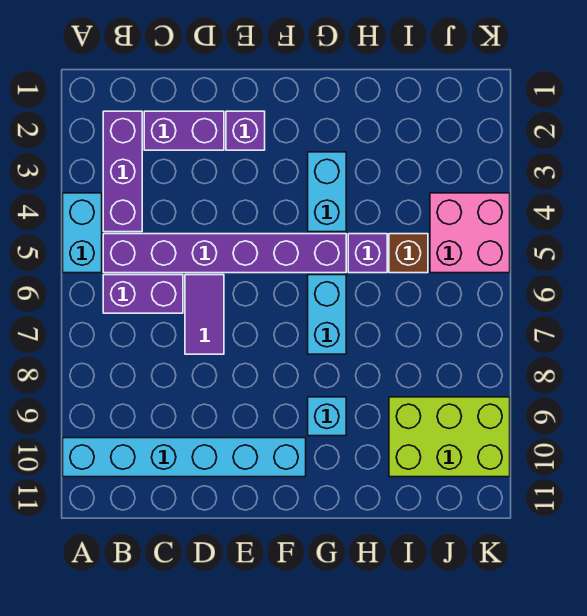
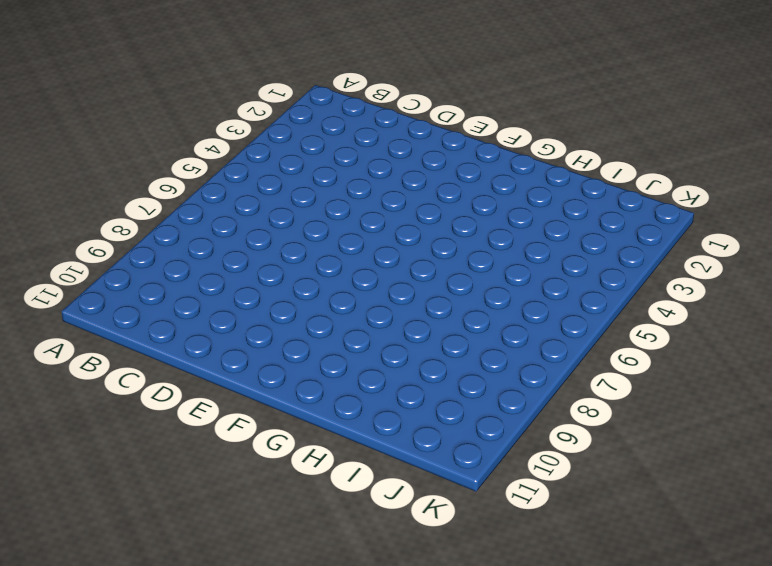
none -> cyan brick A4:A5 level 1
none -> cyan brick A10:F10 level 1
none -> purple brick B2:B4 level 1

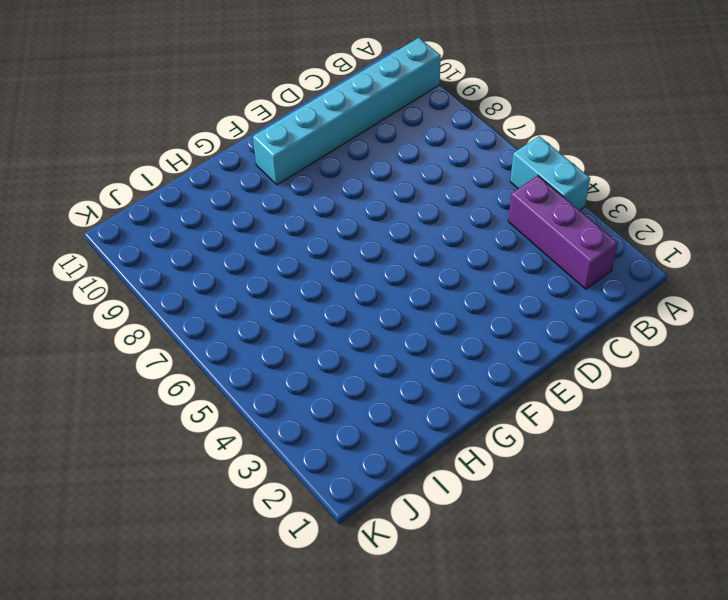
none -> purple brick B5:G5 level 1
none -> purple brick B6:C6 level 1
none -> purple brick C2:D2 level 1

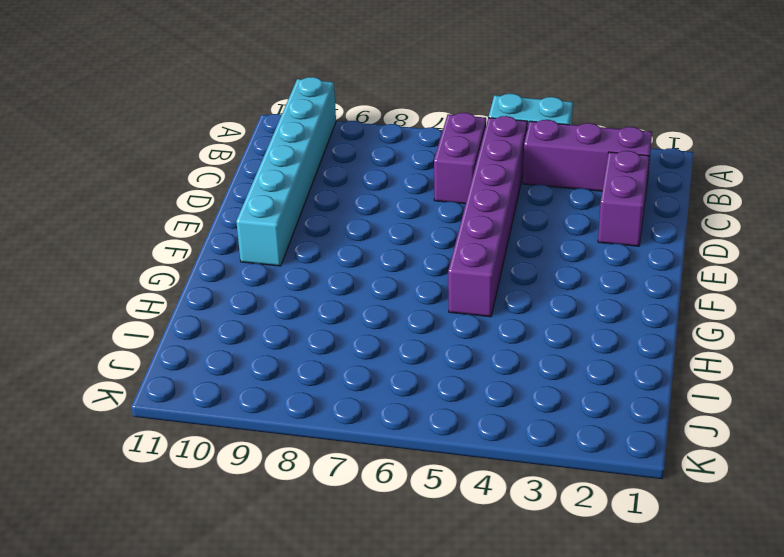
none -> purple tile D6:D7 level 1
none -> purple brick E2 level 1
none -> cyan brick G3:G4 level 1

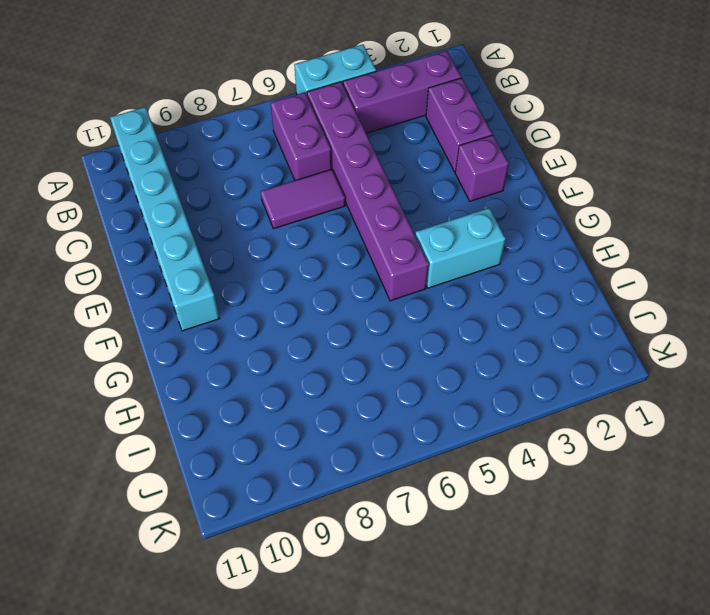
none -> cyan brick G6:G7 level 1
none -> cyan brick G9 level 1
none -> purple brick H5 level 1

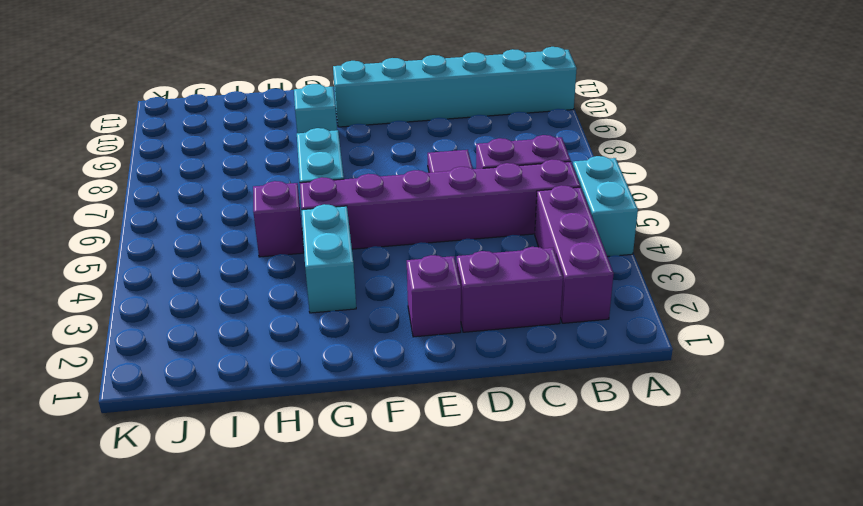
none -> brown brick I5 level 1
none -> lime brick I9:K10 level 1
none -> pink brick J4:K5 level 1

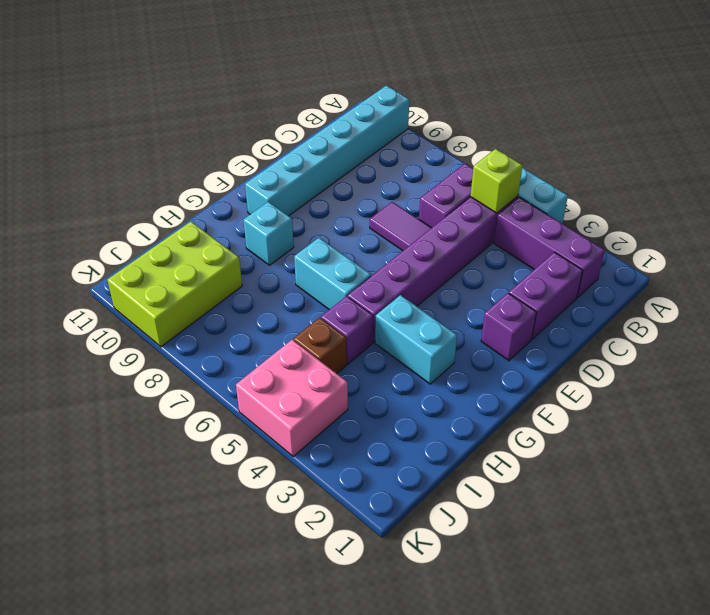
lime brick B5 level 2 -> none

